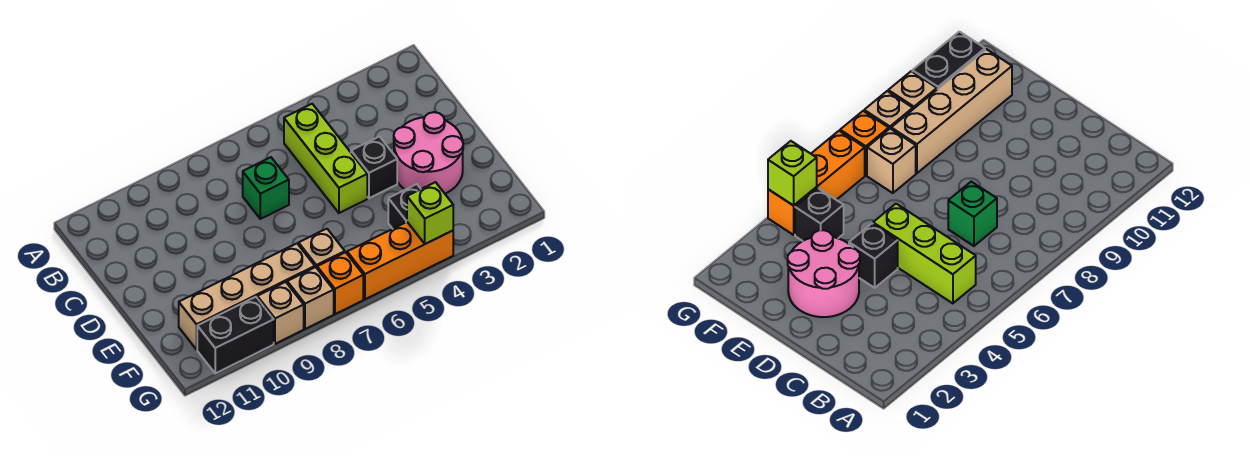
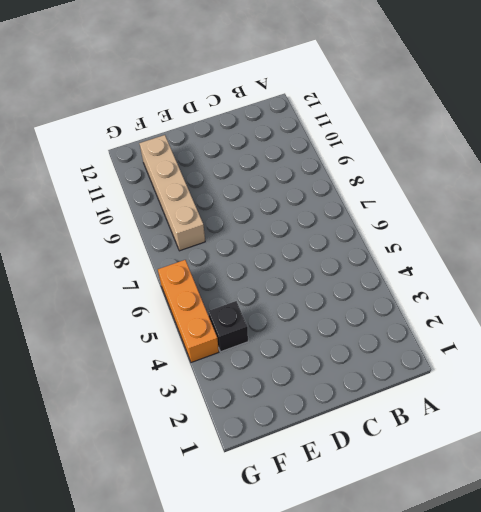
none -> lime brick B5:D5 level 1
none -> green brick C7 level 1
none -> pink round brick D2:E3 level 1

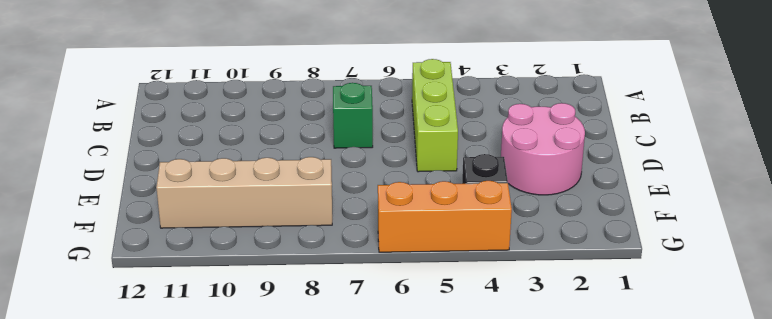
none -> black brick D4 level 1
none -> tan brick F7 level 1
none -> orange brick G7 level 1

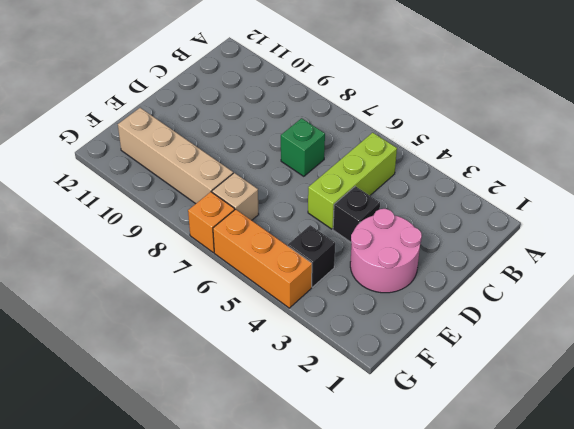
none -> tan brick G8 level 1
none -> tan brick G9 level 1
none -> black brick G10:G11 level 1

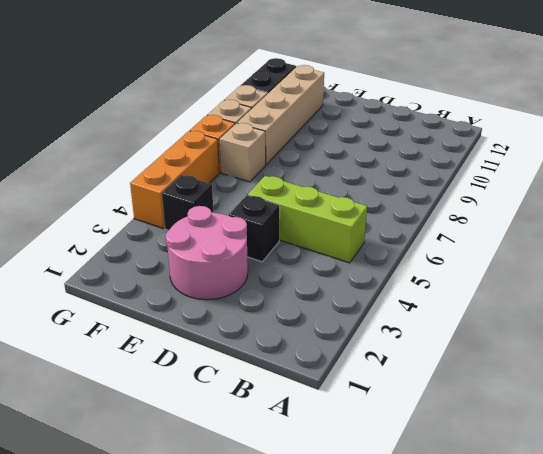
none -> green brick C7 level 1
none -> lime brick G4 level 2

